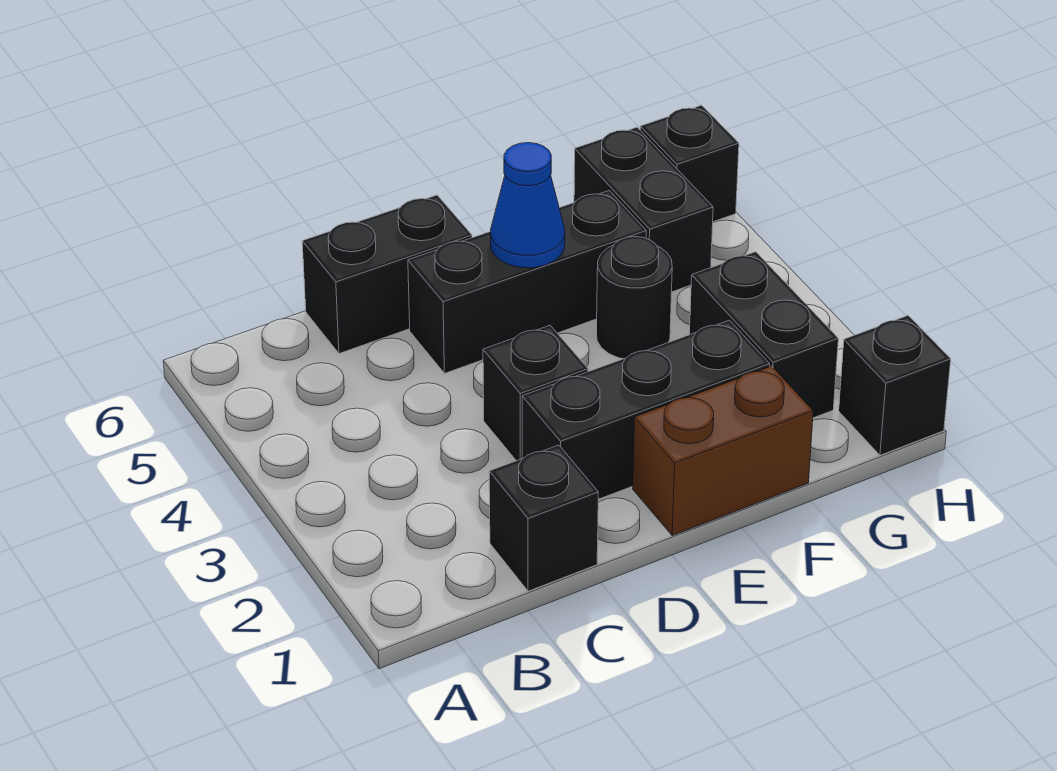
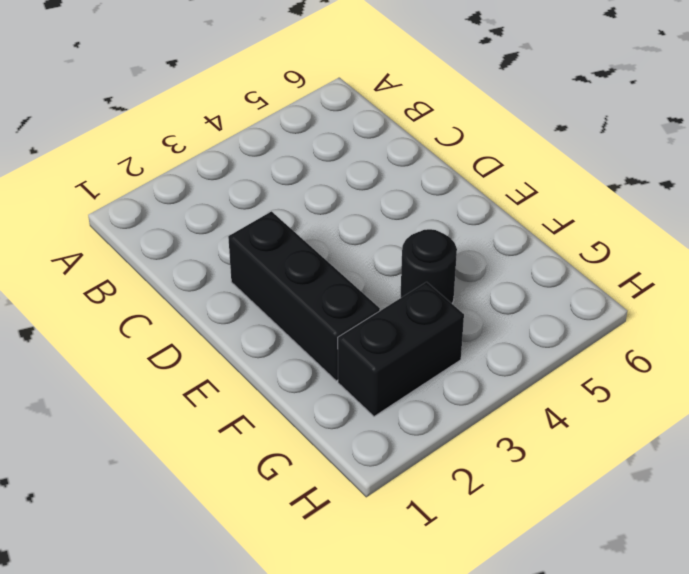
none -> black brick C1 level 1
none -> black brick C6:D6 level 1
none -> black brick D3 level 1

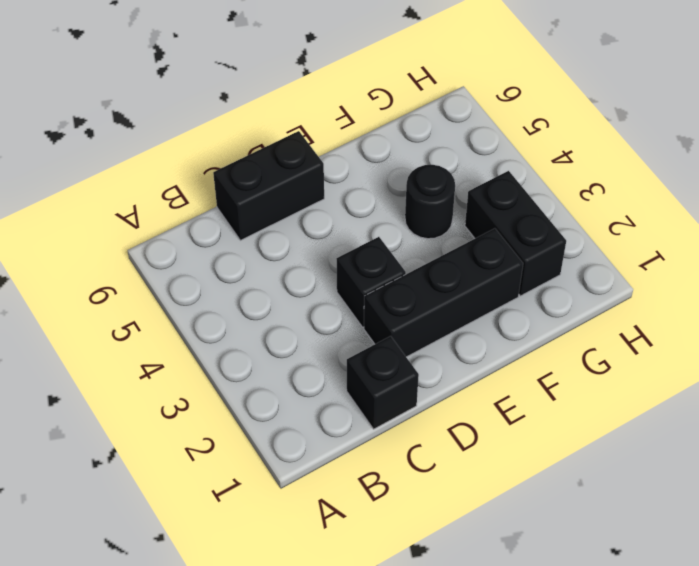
none -> black brick D5:F5 level 1
none -> brown brick E1:F1 level 1
none -> black brick G5:G6 level 1

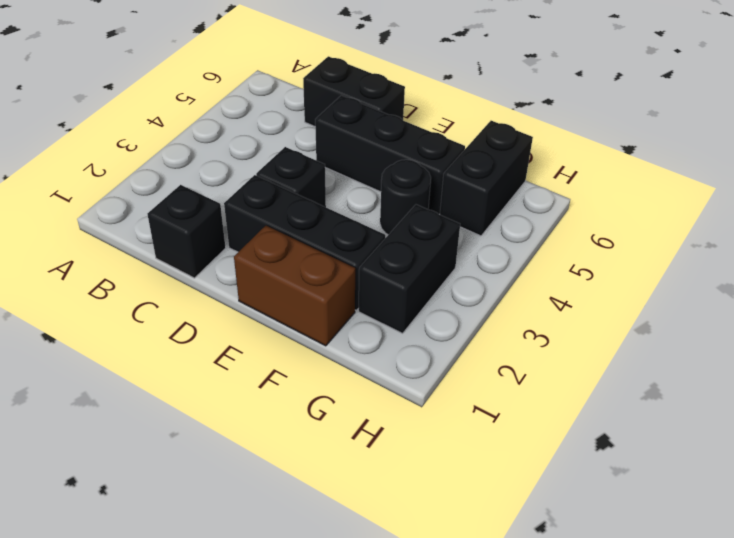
none -> black brick H1 level 1
none -> black brick H6 level 1
none -> blue cone E5 level 2

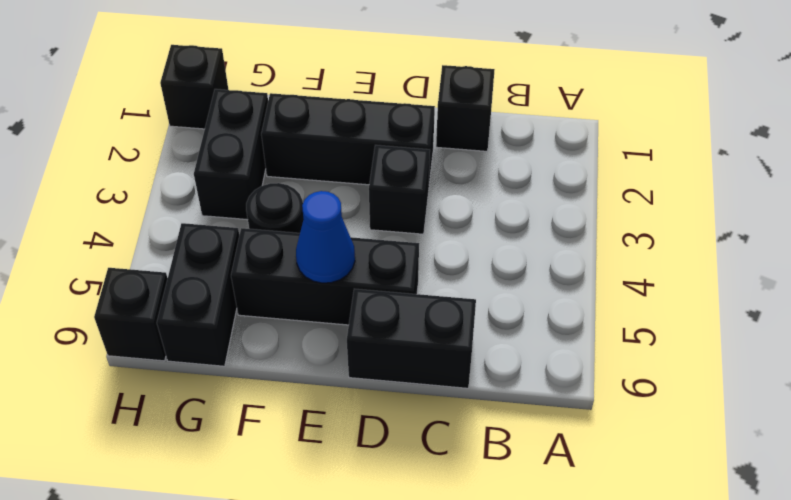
none -> brown brick E1:F1 level 1

